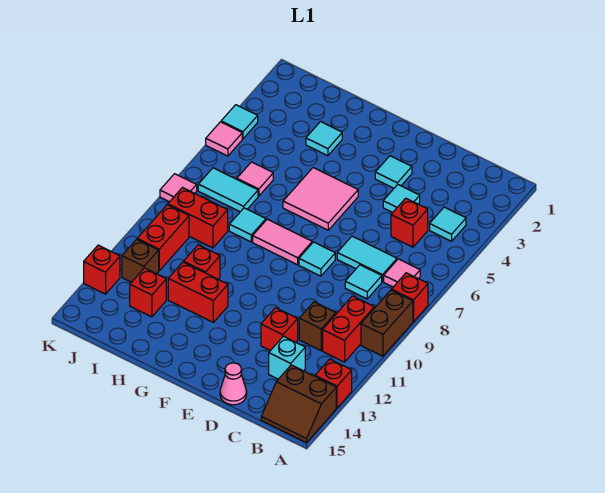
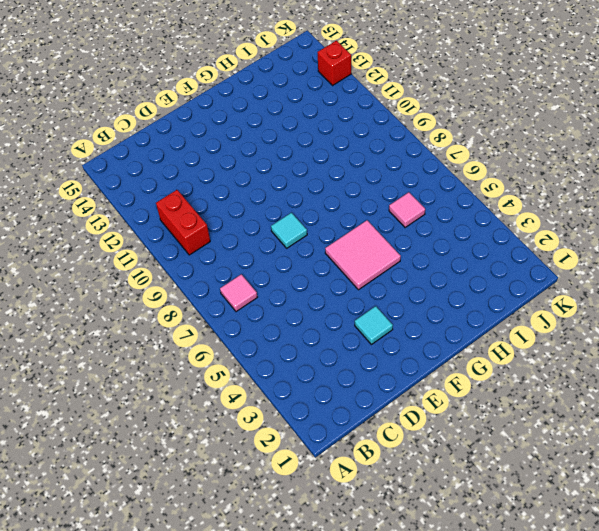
none -> red brick A8 level 1
none -> brown brick A9:A10 level 1
none -> red brick A13 level 1
none -> brown slope A14:B15 level 1 top 14

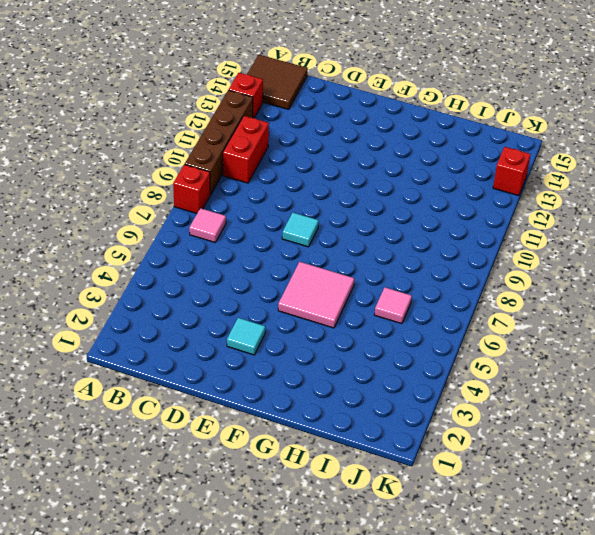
brown brick A9:A12 level 1 -> brown brick A9:A10 level 1
brown tile A14:B15 level 1 -> brown slope A14:B15 level 1 top 14
none -> cyan tile B4 level 1
none -> red brick C5 level 1
none -> cyan tile C7:D7 level 1
none -> cyan tile C8 level 1

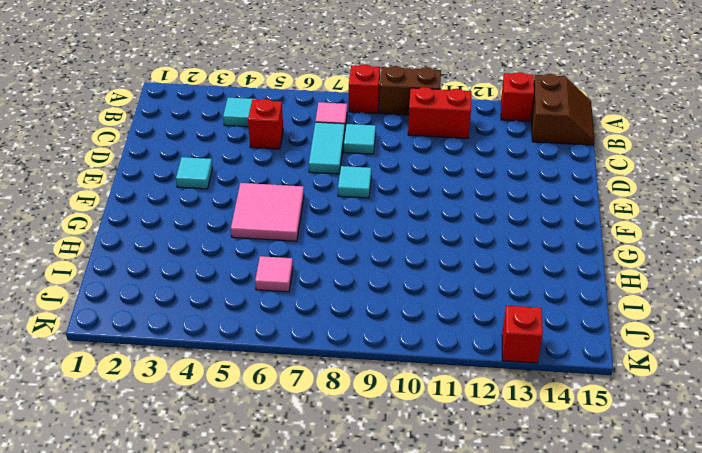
none -> brown brick C11 level 1
none -> cyan brick C13 level 1
none -> cyan tile D4 level 1
none -> red brick D12 level 1

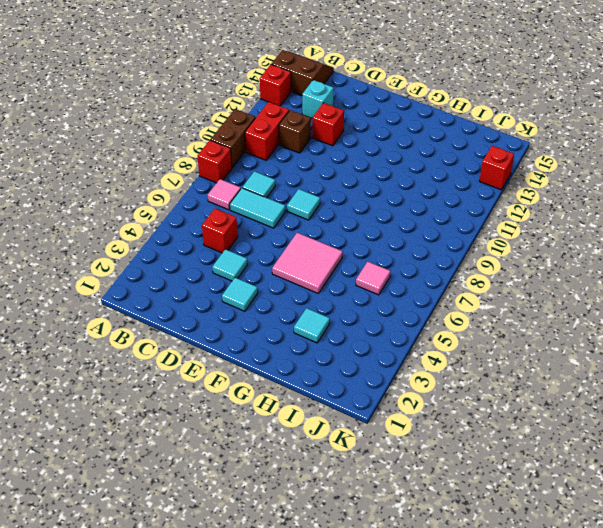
none -> cyan tile B4 level 1
none -> pink cone D15 level 1
none -> pink tile F8:G8 level 1
none -> red brick G12:H12 level 1

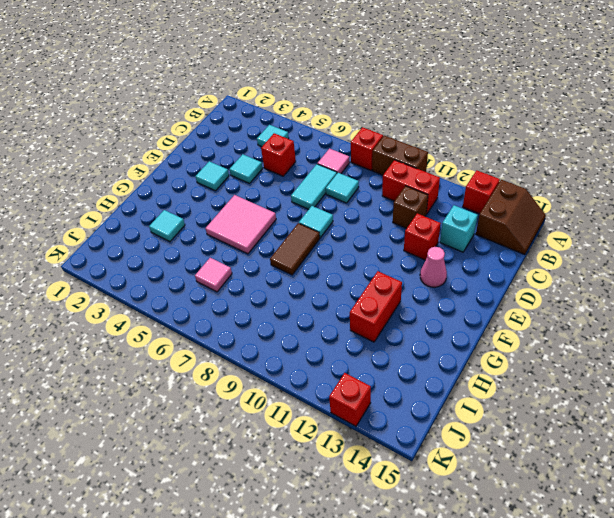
pink cone E13 level 1 -> pink cone D15 level 1
brown tile F8:G8 level 1 -> pink tile F8:G8 level 1
none -> cyan tile H8 level 1
none -> red brick H11 level 1
none -> cyan tile I7:J7 level 1
none -> red brick I9:J9 level 1

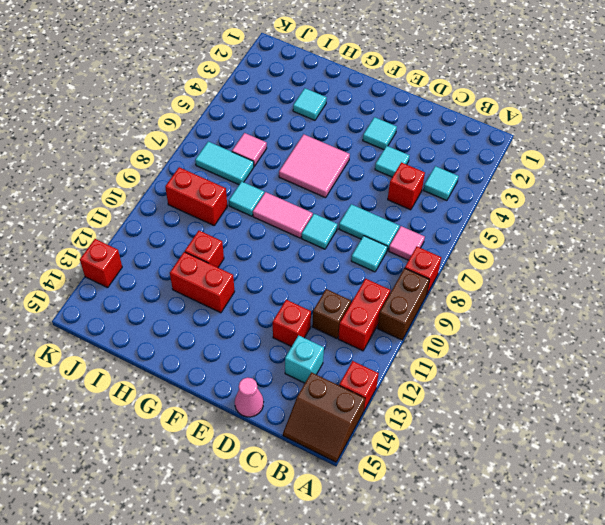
none -> red brick I13 level 1
none -> red brick J10:J11 level 1
none -> brown brick J12 level 1
none -> cyan tile K4 level 1

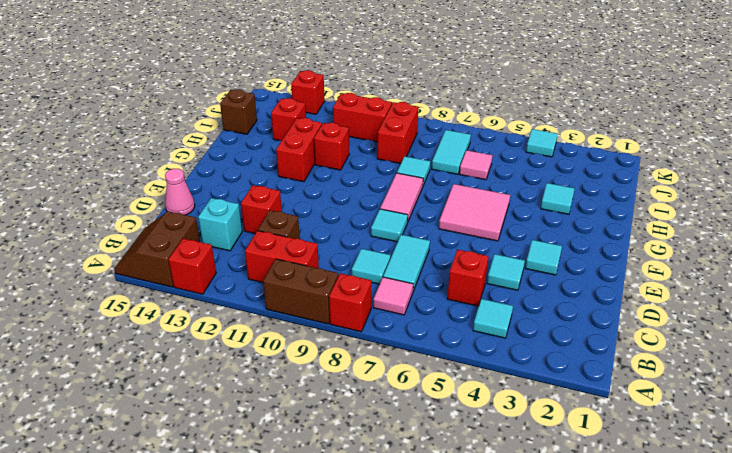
brown brick I15 level 1 -> brown brick J12 level 1
none -> pink tile K5 level 1
none -> pink tile K8 level 1

